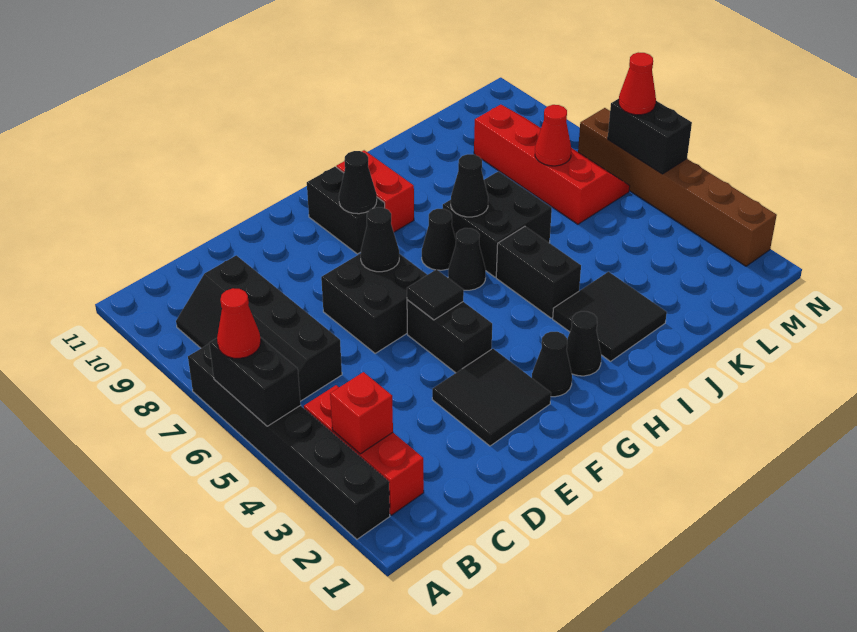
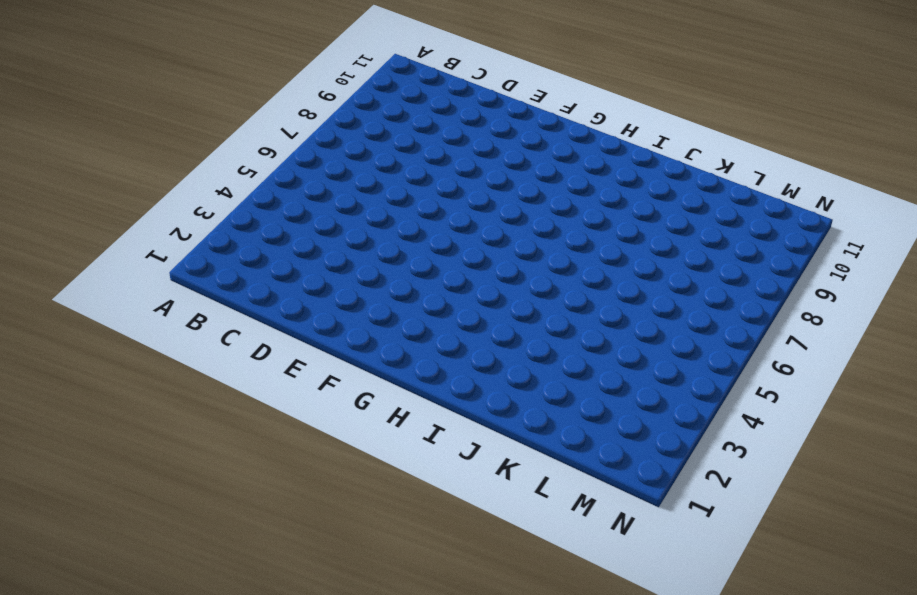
none -> black brick A2:A7 level 1
none -> red brick B2:B4 level 1
none -> black slope B6:C9 level 1 top C

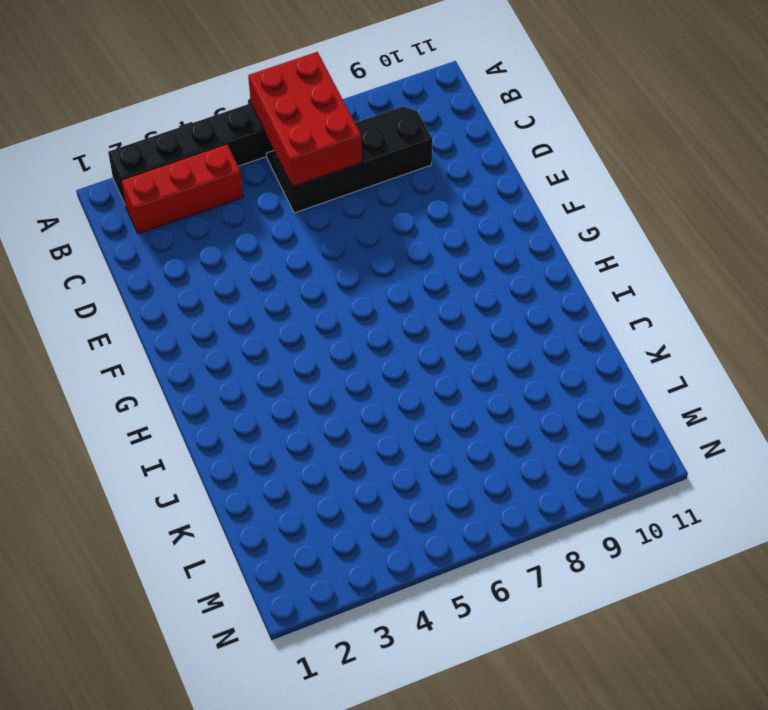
red brick A6:C7 level 2 -> black brick A5:A6 level 2
none -> black tile E2:F3 level 1
none -> black brick E6:F7 level 1
none -> black brick F4:F5 level 1

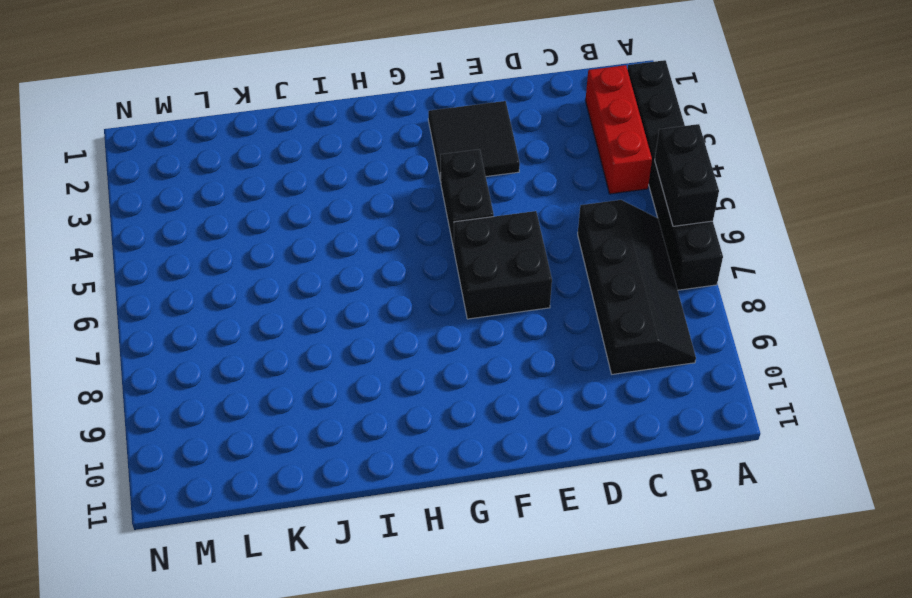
none -> black cone G2 level 1
none -> black brick G9:G10 level 1
none -> black cone H2 level 1

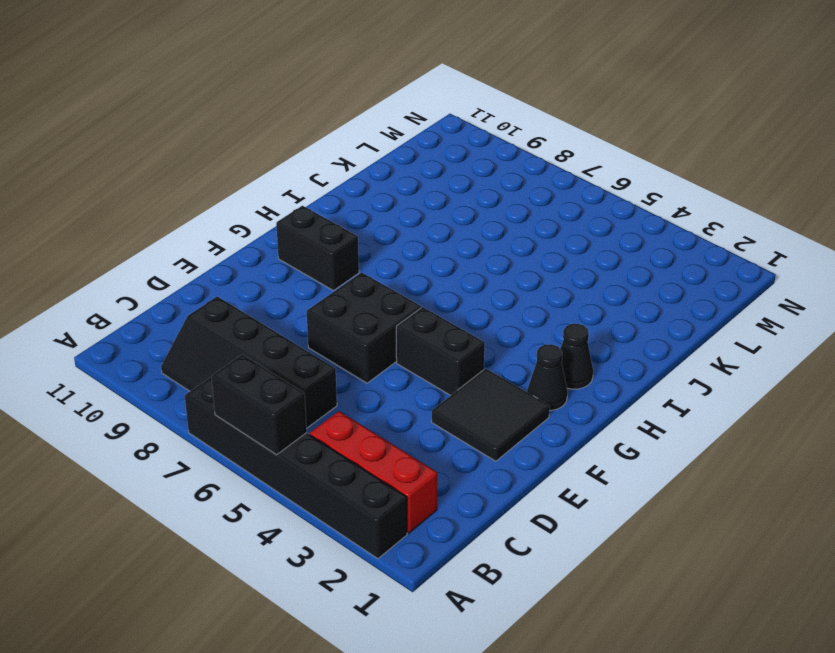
none -> black cone H6 level 1
none -> black cone H7 level 1
none -> red brick H9:H10 level 1

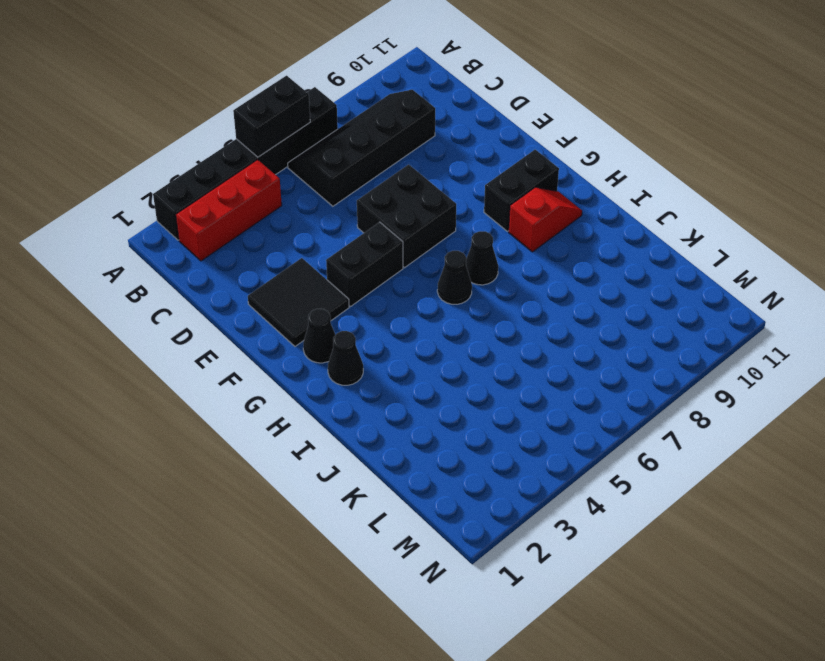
red slope H9:H10 level 1 top 9 -> red brick H9:H10 level 1
none -> black tile I2:J3 level 1
none -> black brick I4:I5 level 1
none -> black brick I6:J7 level 1

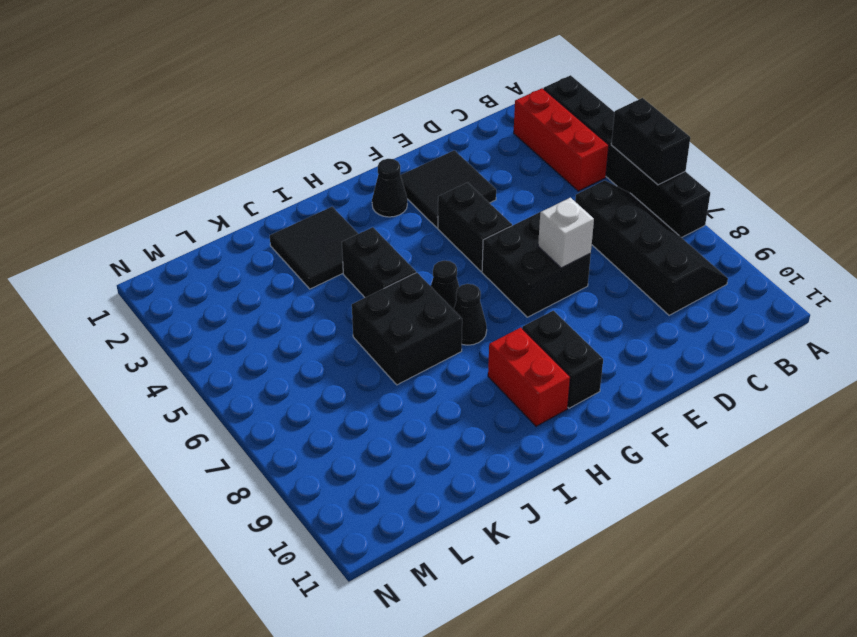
white brick E7 level 2 -> none
none -> black cone H2 level 1
none -> red slope L6:M9 level 1 top L
none -> brown brick N2:N7 level 1

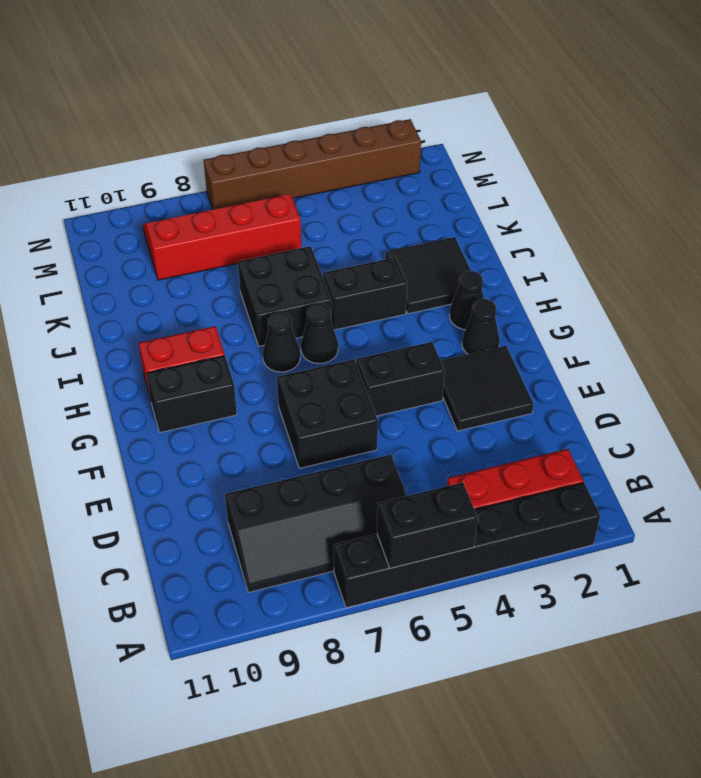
none -> red brick B3 level 2
none -> black tile F5 level 2
none -> black cone F7 level 2

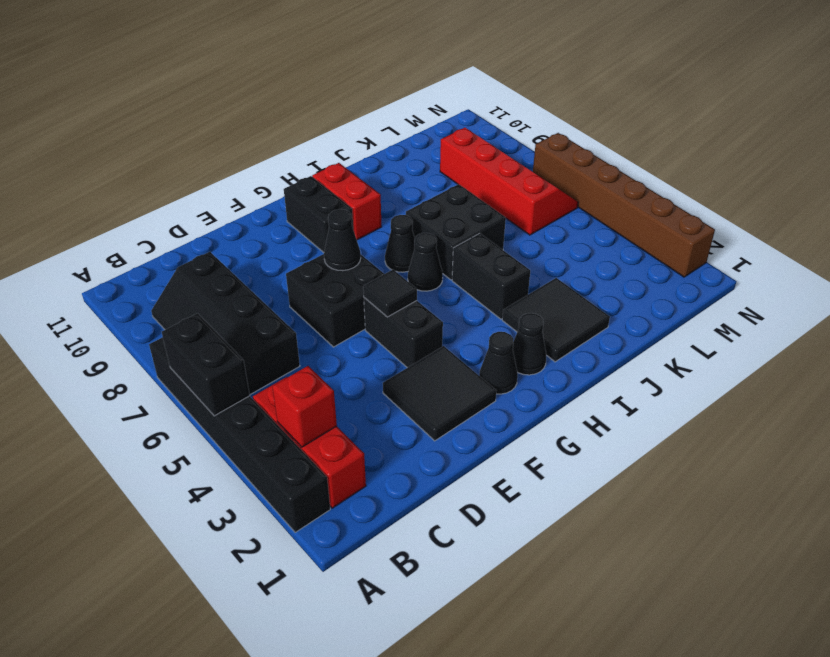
none -> black cone G9 level 2
none -> black cone I7 level 2
none -> red cone L7 level 2

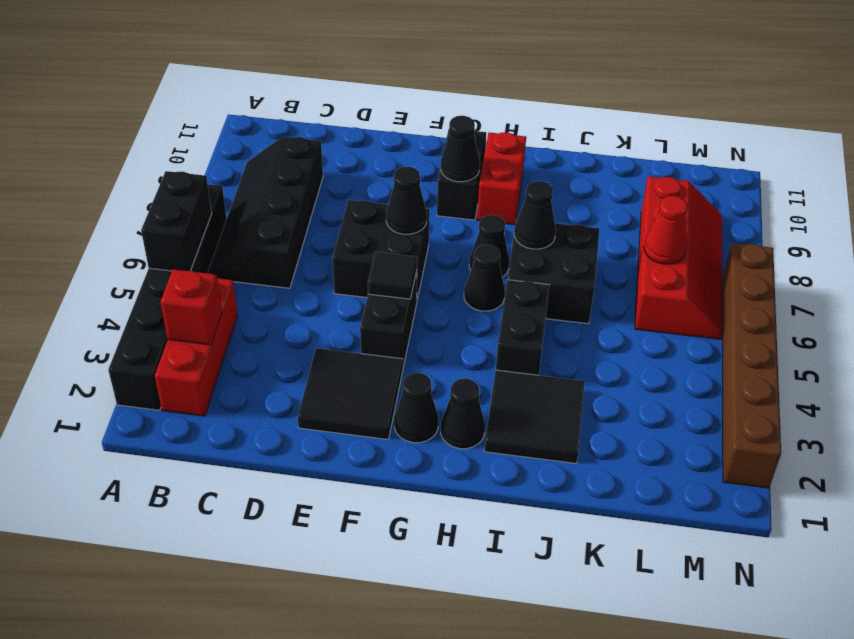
none -> black brick N5:N6 level 2
none -> red cone A6 level 3
none -> red cone N6 level 3

